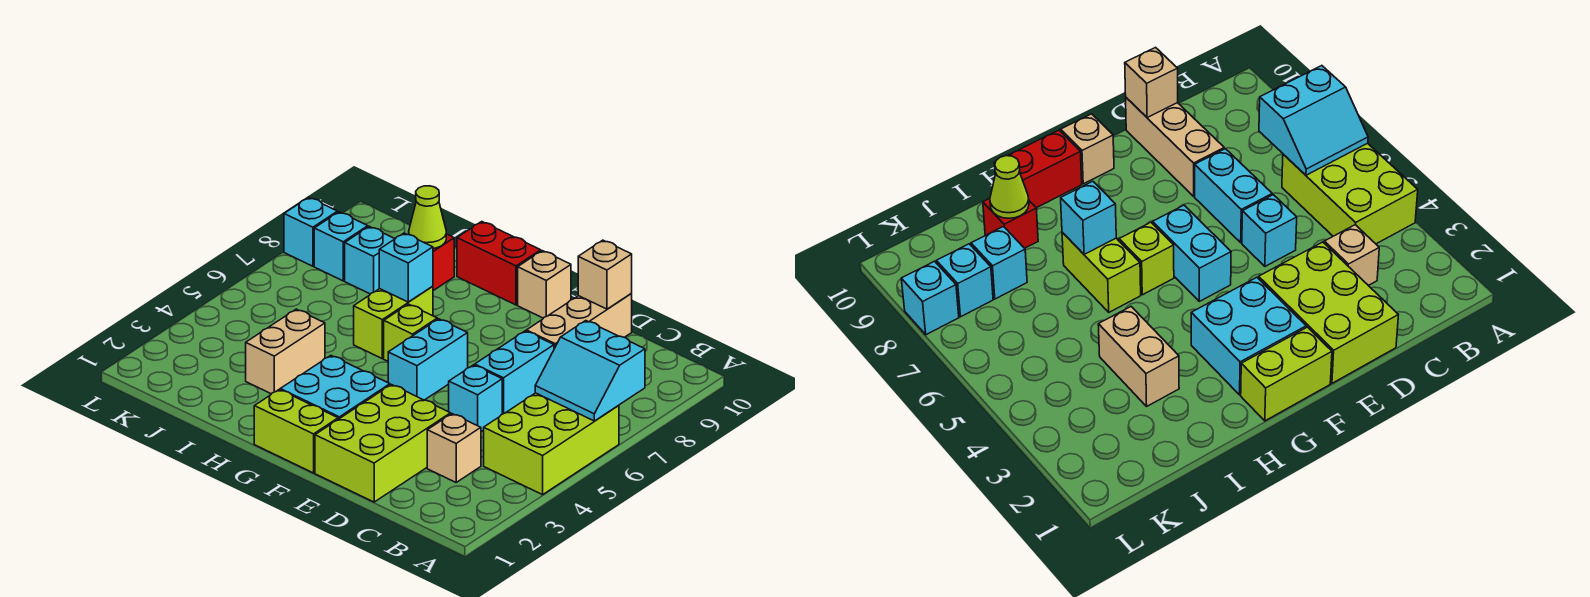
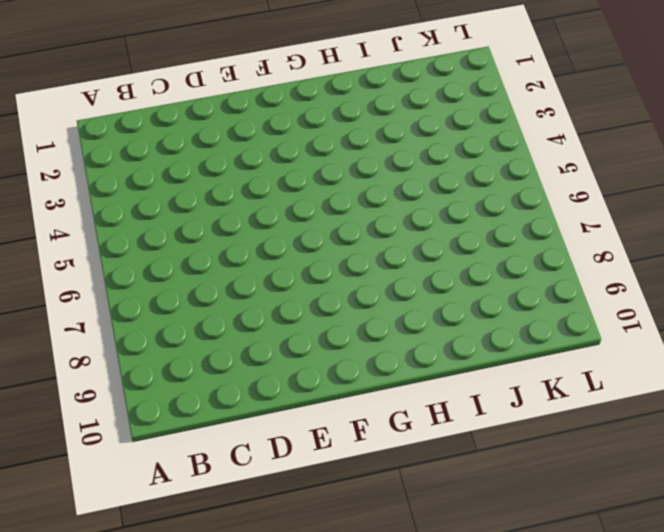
none -> lime brick A4:B6 level 1
none -> tan brick C3 level 1
none -> lime brick D1:E3 level 1

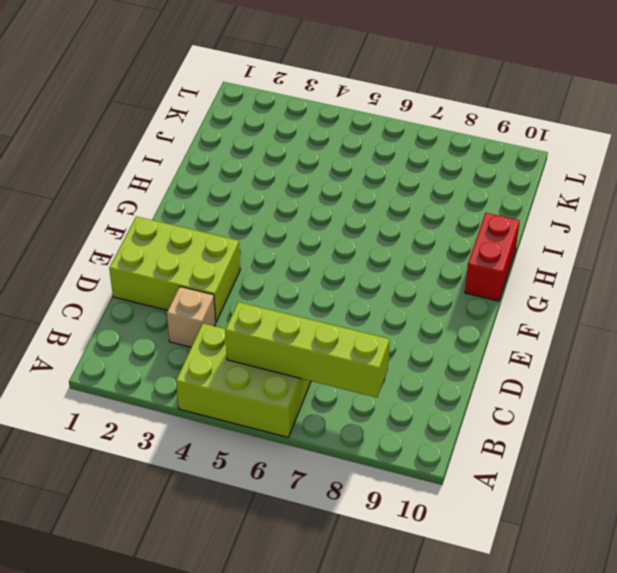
lime brick B5:B8 level 2 -> cyan slope A6:B7 level 2 top 7
none -> cyan brick D5 level 1
none -> cyan brick D6:D7 level 1
none -> tan brick D8:D10 level 1

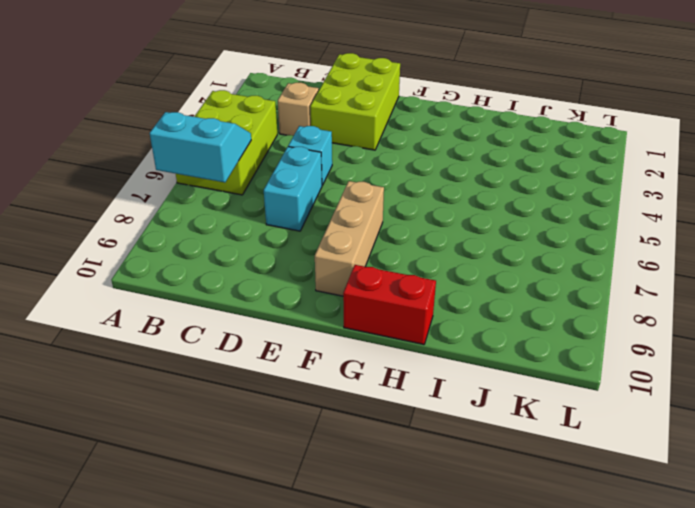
tan brick F7:F9 level 1 -> tan brick D8:D10 level 1
none -> lime brick F1:G1 level 1
none -> cyan brick F2:G3 level 1
none -> cyan brick F5:F6 level 1

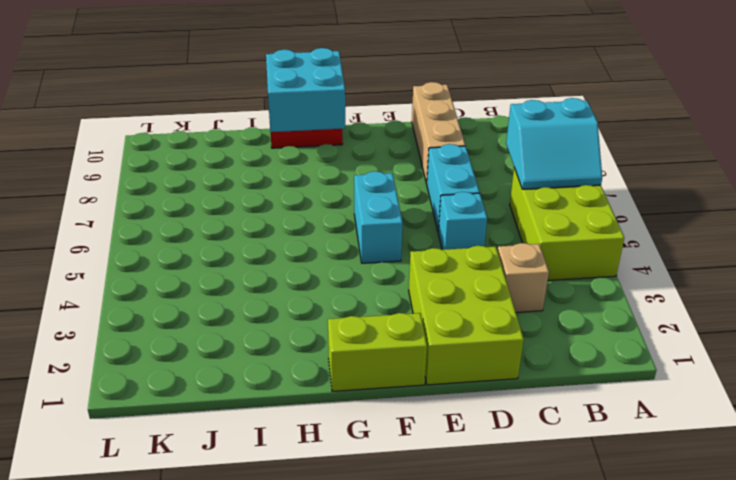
cyan brick G9:H10 level 2 -> cyan brick F2:G3 level 1
none -> tan brick F10 level 1
none -> lime brick G6 level 1
none -> lime brick H6:H7 level 1

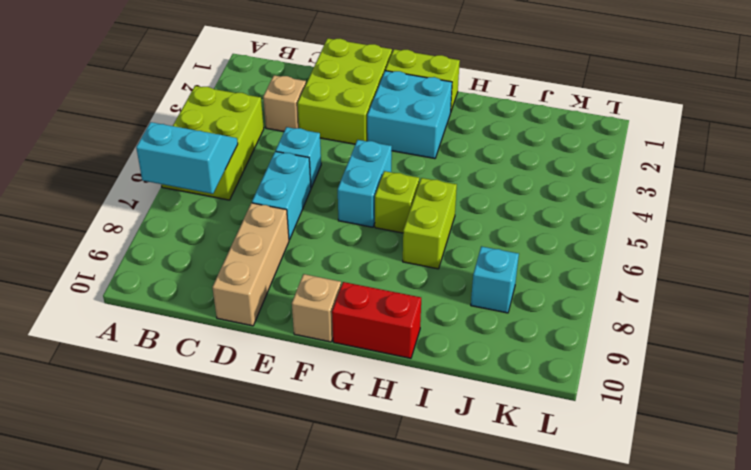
none -> tan brick I3:I4 level 1
none -> red brick I9 level 1
none -> cyan brick K8 level 1

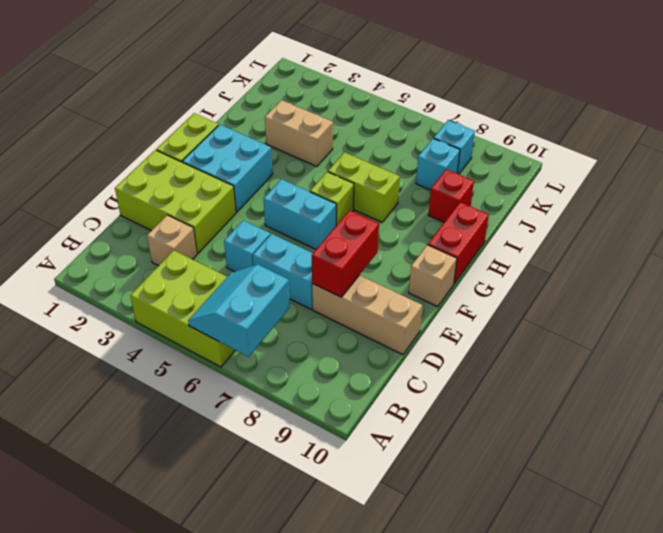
red brick D8:E8 level 2 -> none
none -> cyan brick L8 level 1
none -> tan brick D10 level 2
none -> cyan brick H7 level 2

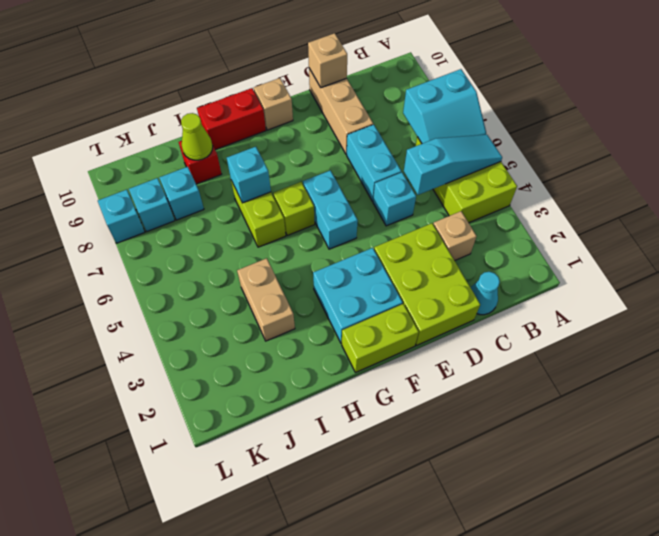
cyan slope A5:C5 level 2 top C -> none
cyan cone C1 level 1 -> none

